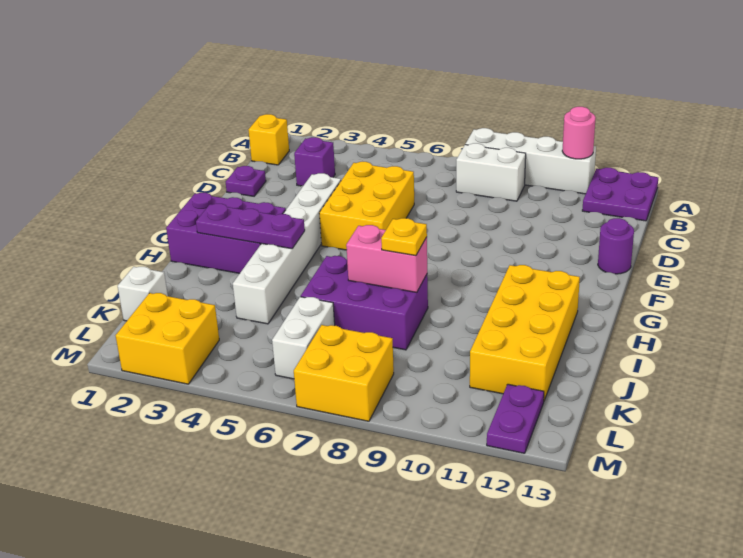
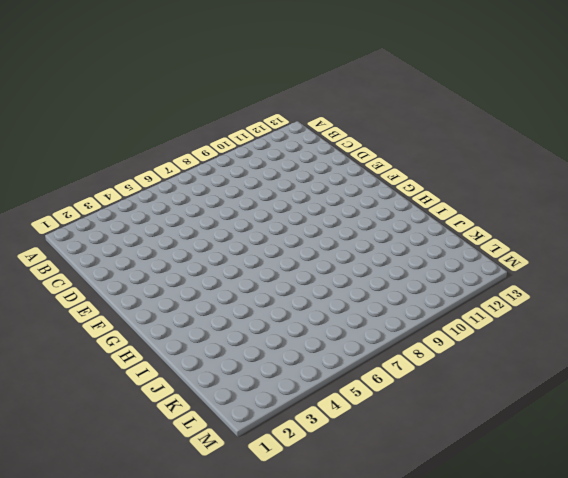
none -> white brick A8:A11 level 1
none -> purple plate A12:B13 level 1
none -> yellow brick B1 level 1

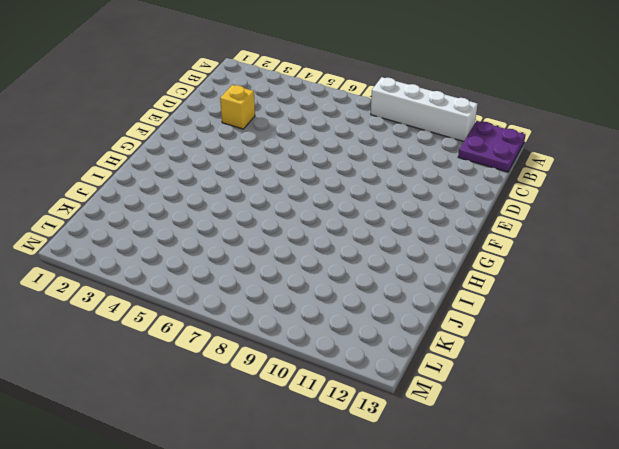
yellow brick D3 level 1 -> yellow brick B1 level 1
none -> white brick B8:B9 level 1
none -> purple brick C3 level 1
none -> purple plate D1 level 1

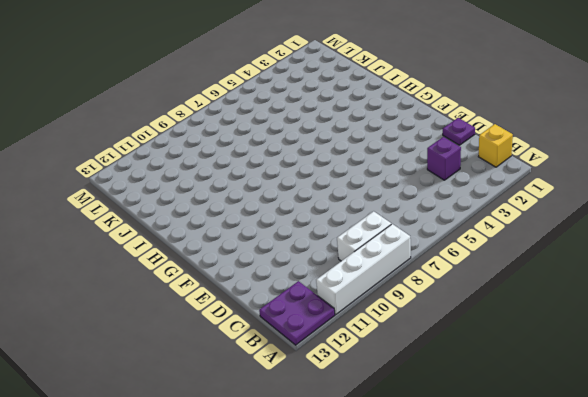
none -> yellow brick D5:F6 level 1
none -> white brick E4:J4 level 1
none -> purple round brick E13 level 1

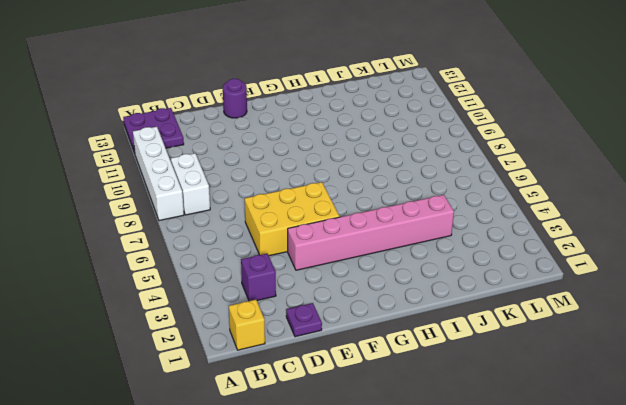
pink brick E4:J4 level 1 -> white brick E4:J4 level 1
none -> purple brick G1:H3 level 1
none -> yellow brick H11:K12 level 1
none -> purple brick I6:J8 level 1

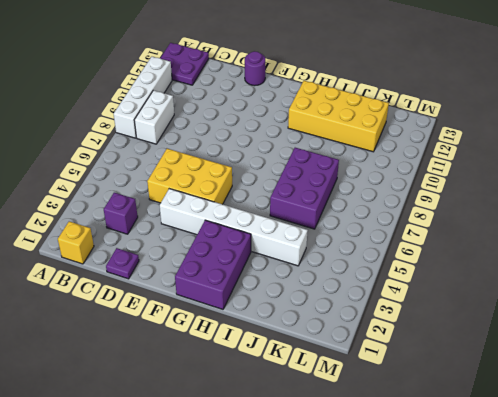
none -> white brick K1 level 1
none -> white brick K6:L6 level 1
none -> yellow brick L2:M3 level 1

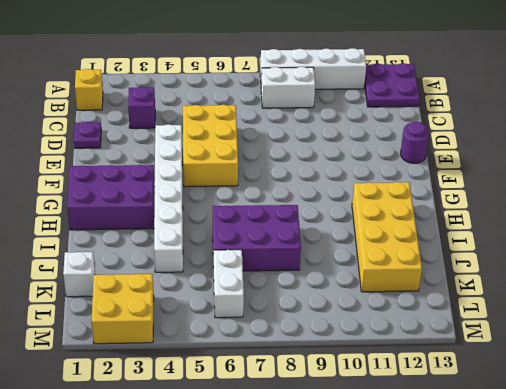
none -> yellow brick L7:M8 level 1
none -> purple plate L12:M12 level 1
none -> pink round brick A11 level 2

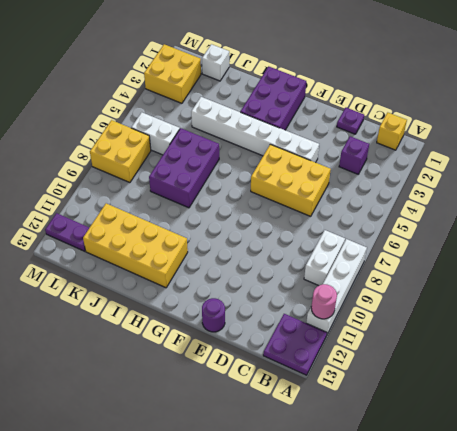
none -> purple plate H2:H4 level 2
none -> pink brick I7:I8 level 2
none -> yellow plate I8 level 3

